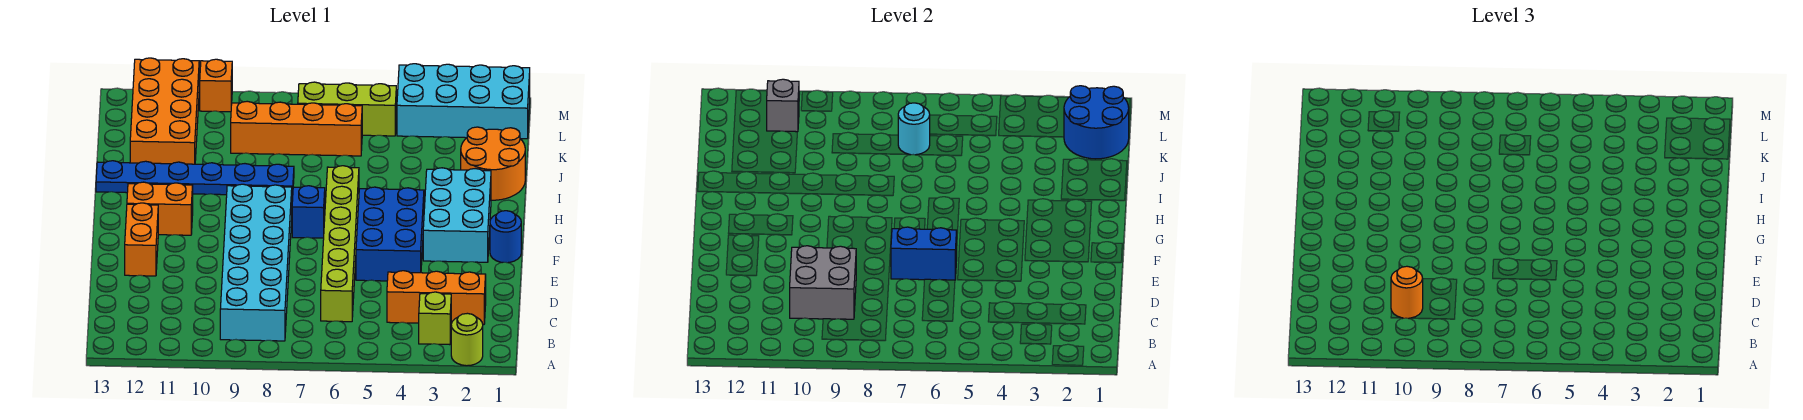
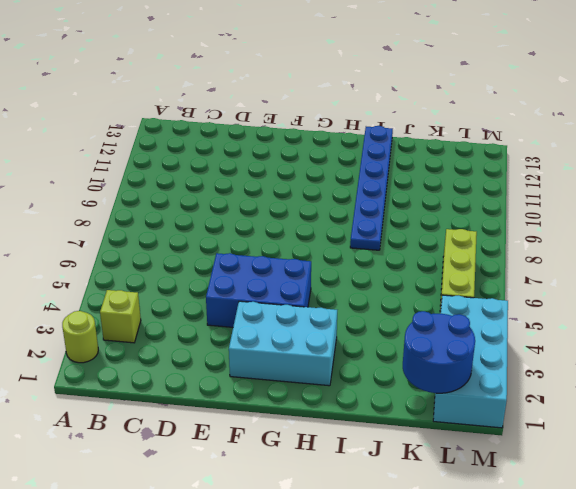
none -> cyan brick B8:G9 level 1
none -> orange brick C2:C4 level 1
none -> lime brick C6:H6 level 1

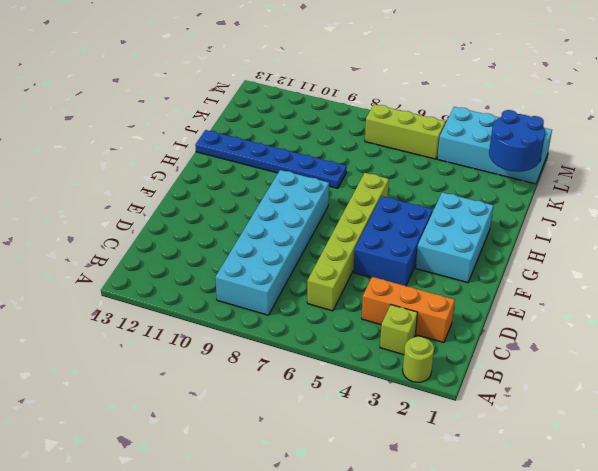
none -> orange brick E12:F12 level 1
none -> blue round brick F1 level 1
none -> blue brick G7 level 1

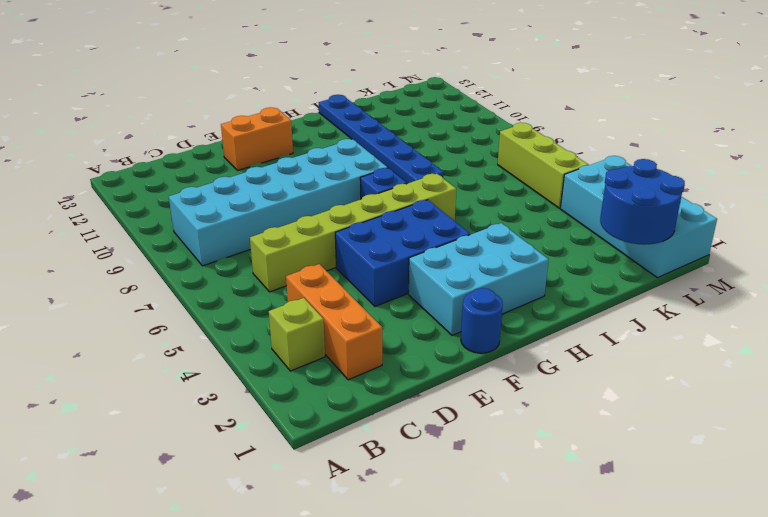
none -> lime round brick A2 level 1
none -> orange brick G11:G12 level 1
none -> orange round brick I1:J2 level 1

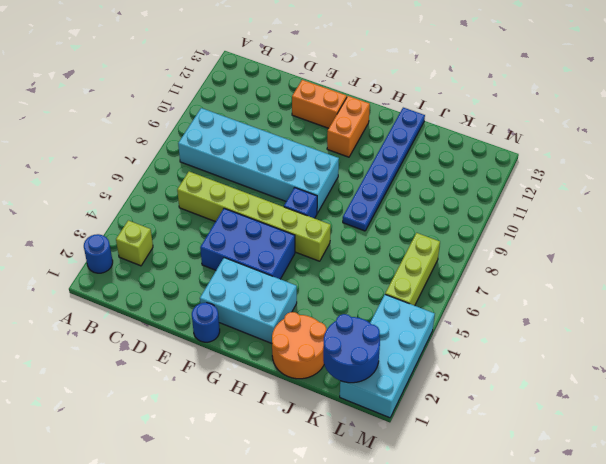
blue round brick A2 level 1 -> lime round brick A2 level 1
none -> orange brick C2:C4 level 1
none -> orange brick J11:M12 level 1
none -> orange brick K6:K9 level 1

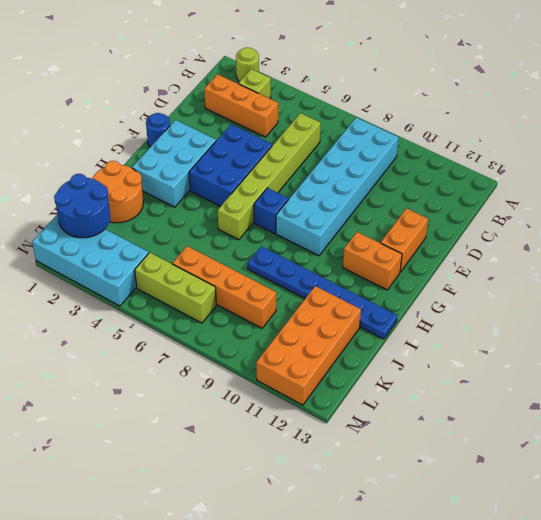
none -> orange brick M10 level 1
none -> grey brick C9:D10 level 2
none -> blue brick E6:E7 level 2

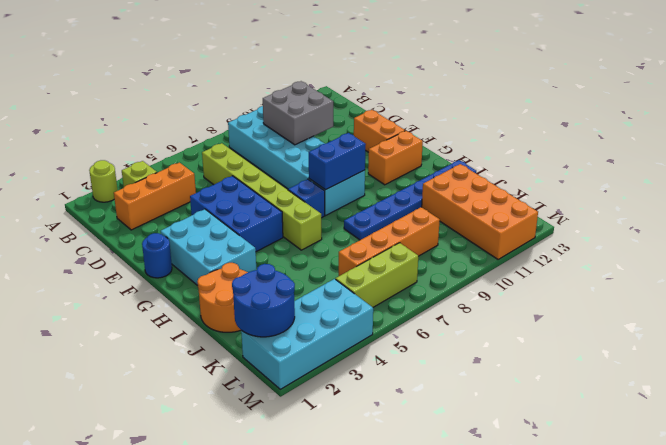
blue brick G8:G9 level 2 -> blue brick E6:E7 level 2
none -> orange brick M10 level 1
none -> cyan round brick K7 level 2
none -> grey brick L11 level 2

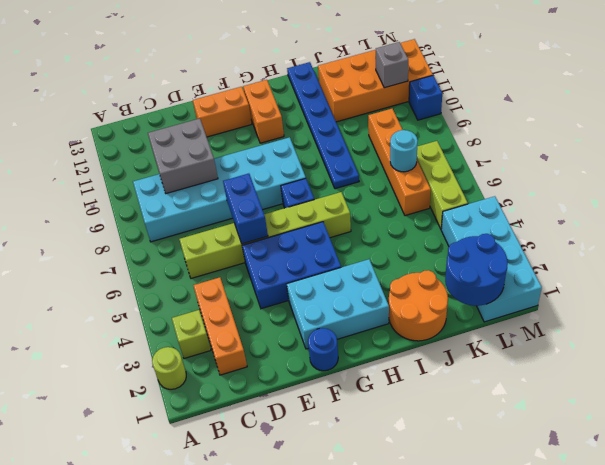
blue brick M10 level 1 -> orange brick M10 level 1
none -> orange round brick C10 level 3

